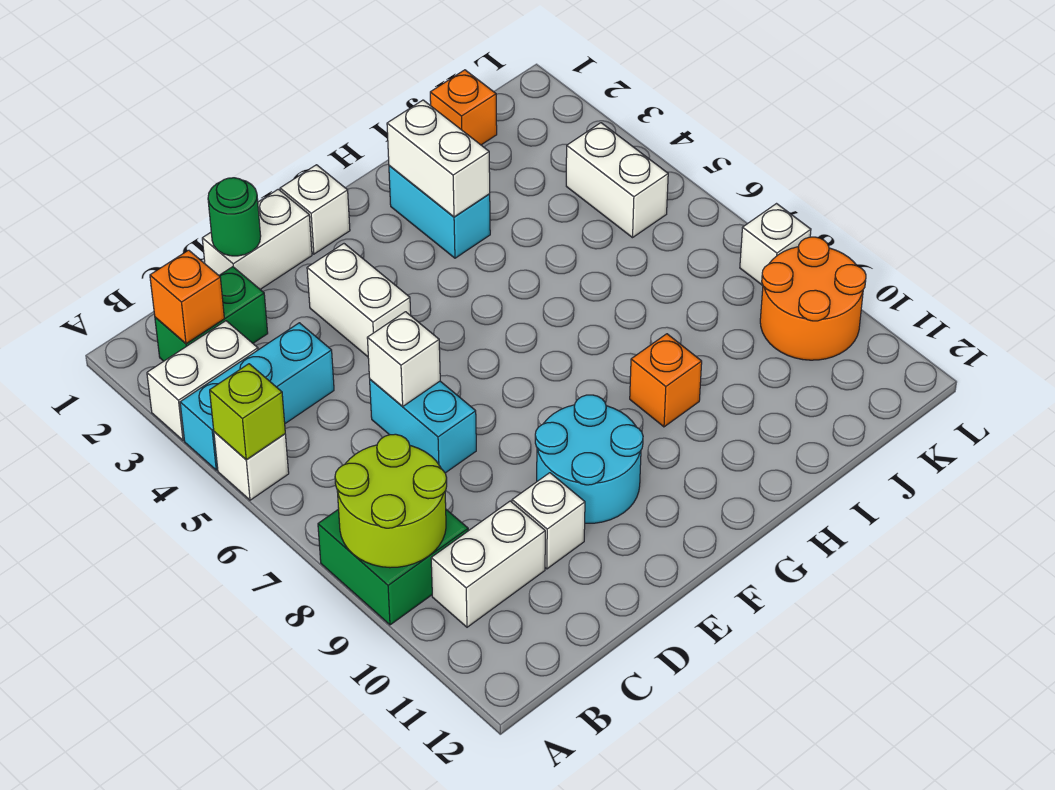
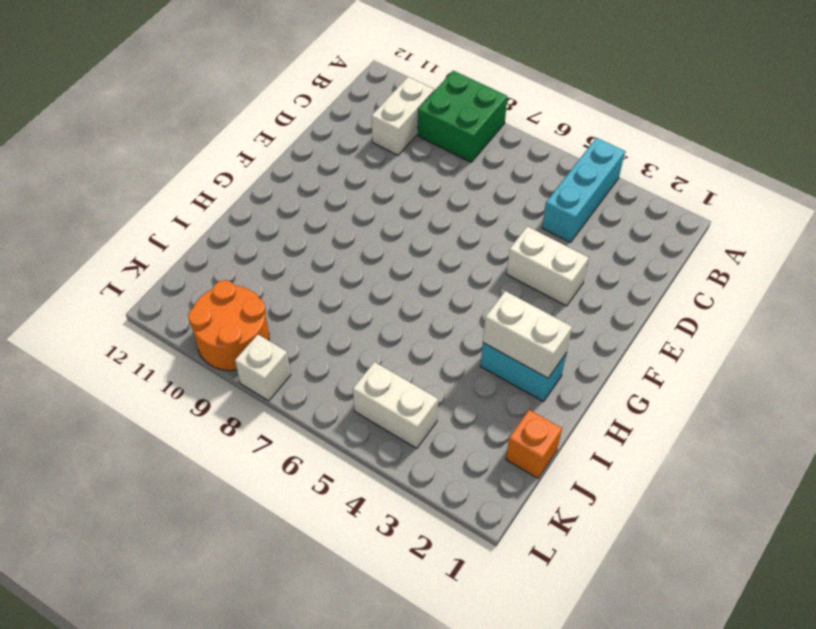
none -> white brick A3:B3 level 1
none -> white brick A5 level 1
none -> green brick B2:C2 level 1

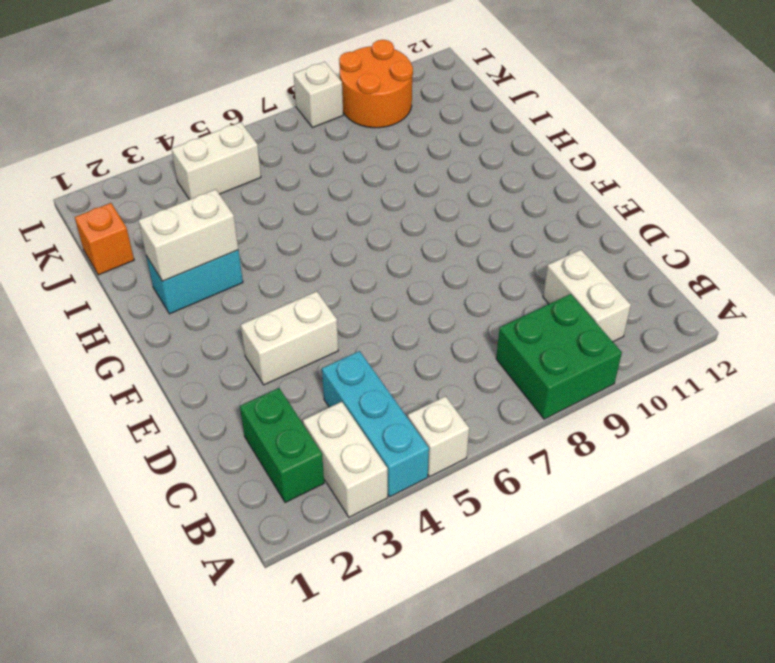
none -> white brick D1:E1 level 1
none -> cyan brick D6:D7 level 1
none -> white brick D10 level 1

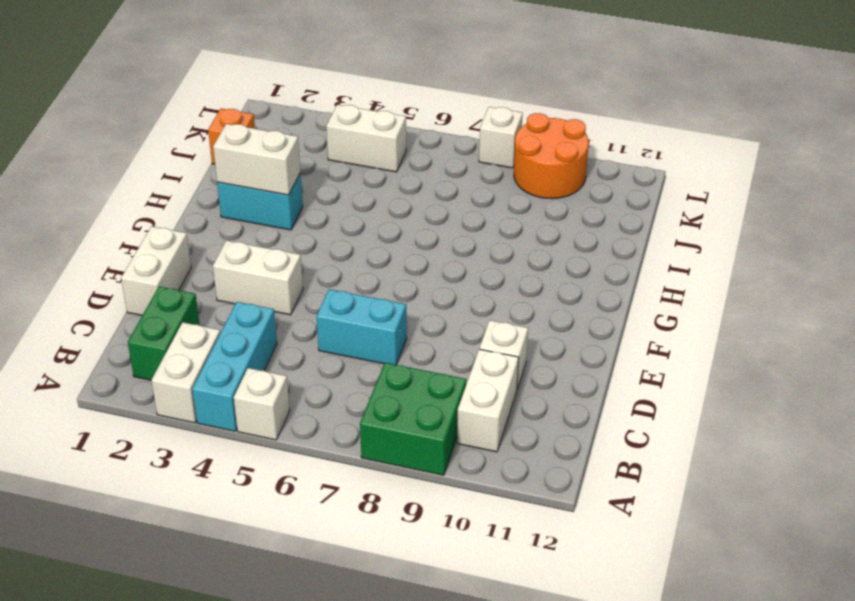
none -> cyan round brick E9:F10 level 1
none -> white brick F1 level 1
none -> orange brick H9 level 1

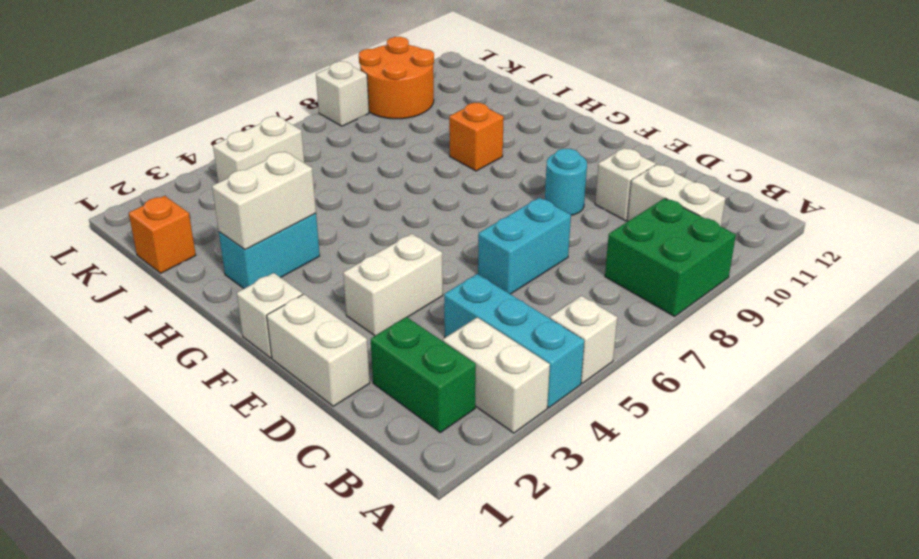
cyan round brick E9 level 1 -> cyan round brick E9:F10 level 1
none -> lime brick A5 level 2
none -> lime round brick A8:B9 level 2
none -> orange brick B2 level 2

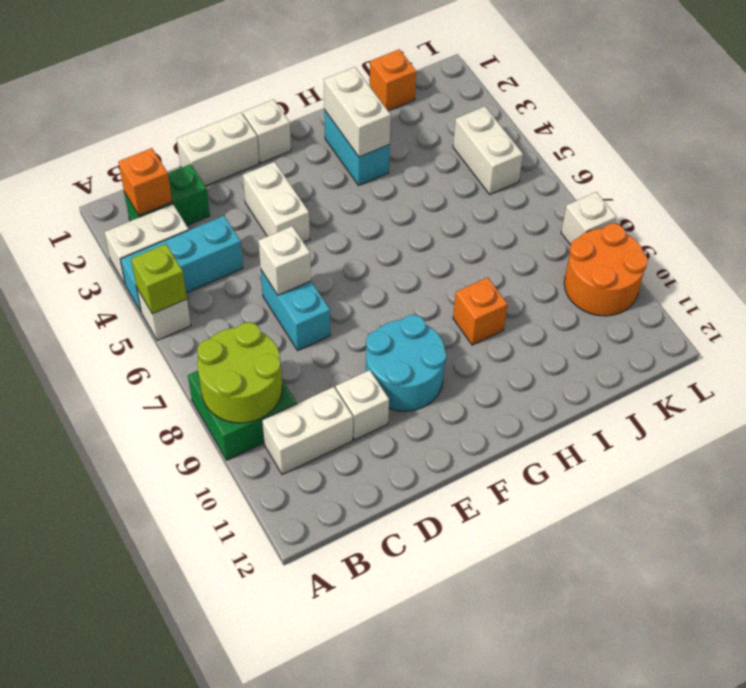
none -> green round brick D1 level 2

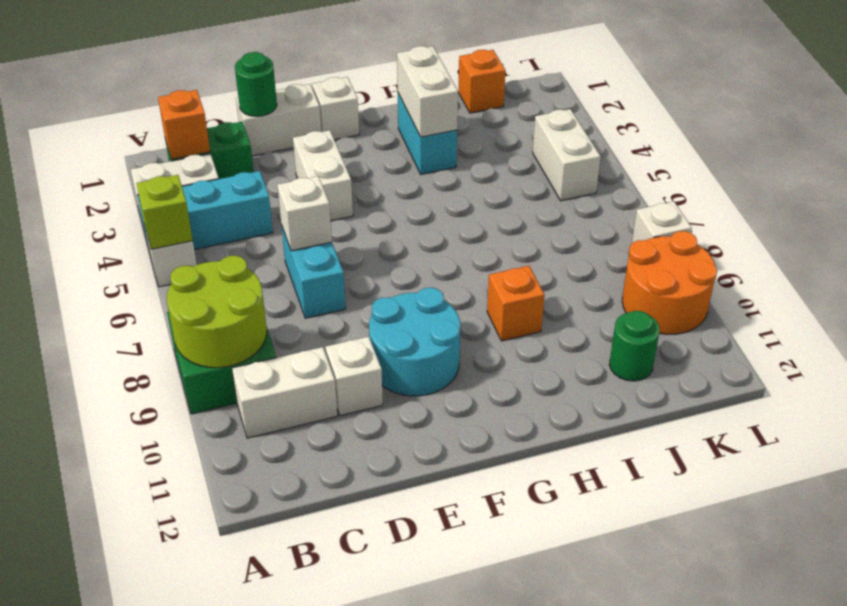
green round brick J11 level 1 -> none

